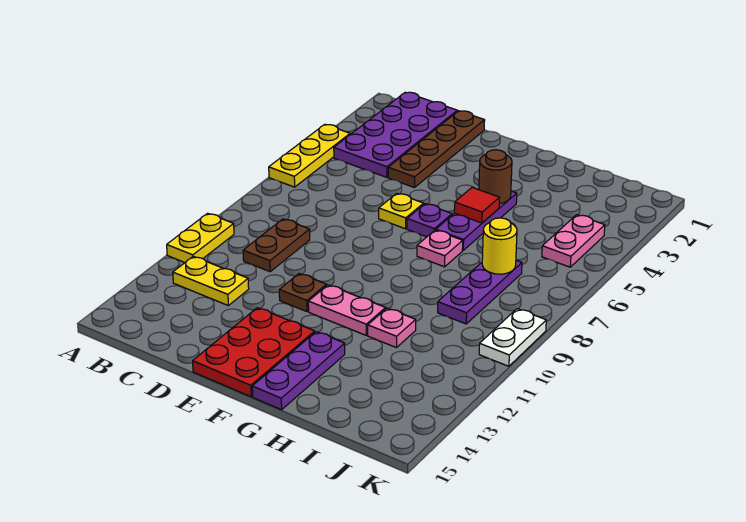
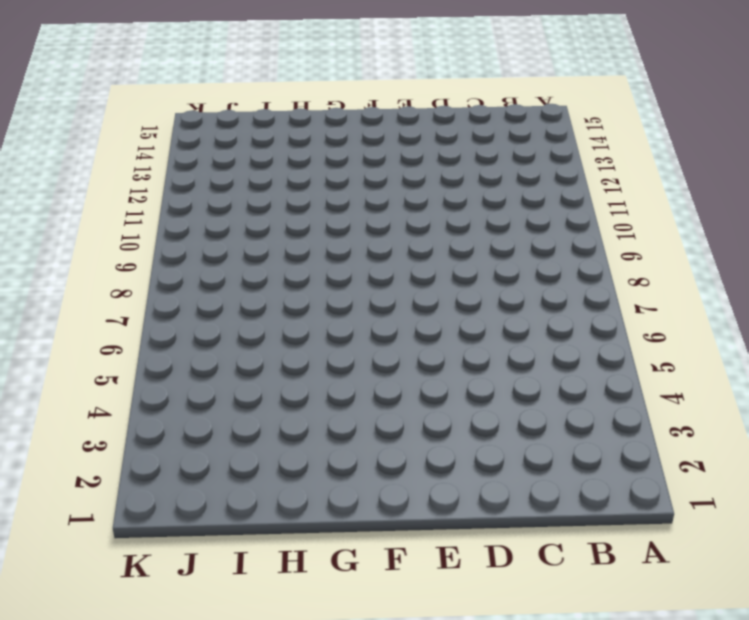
none -> yellow plate A4:A6 level 1
none -> yellow plate A10:A11 level 1
none -> purple plate B1:C4 level 1

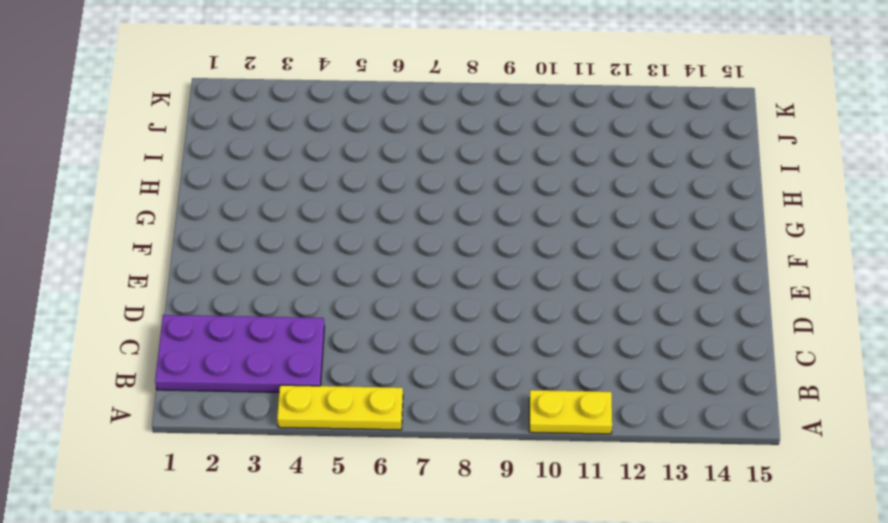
none -> yellow plate B12:C12 level 1
none -> brown plate C9:C10 level 1
none -> brown plate D1:D4 level 1

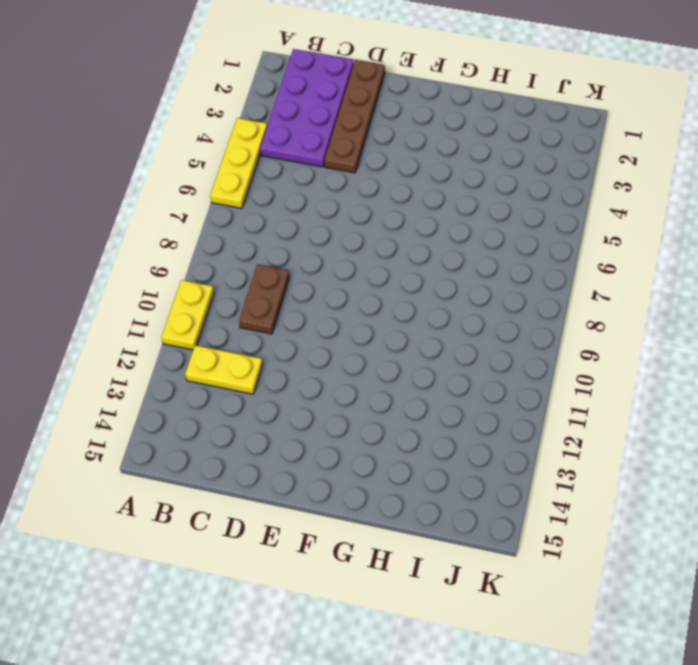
none -> yellow plate E6 level 1
none -> brown plate E11 level 1
none -> red plate E13:F15 level 1

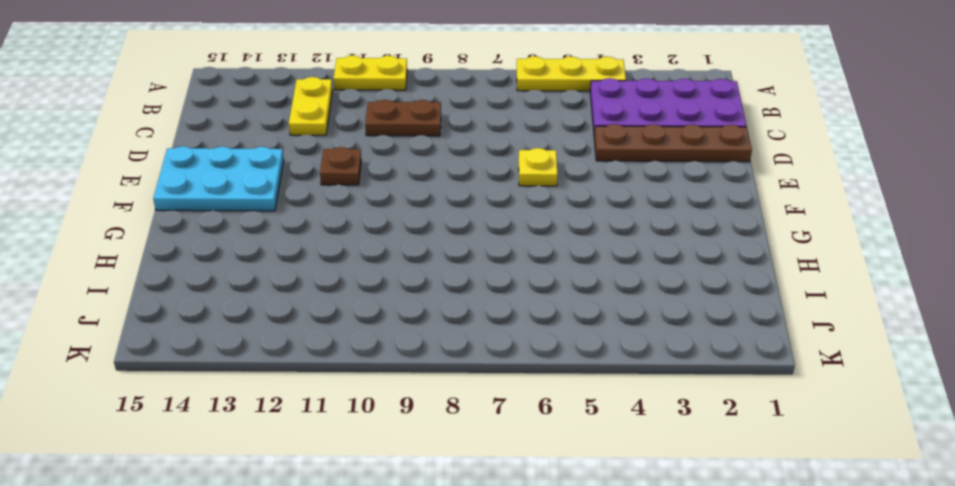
cyan plate E13:F15 level 1 -> red plate E13:F15 level 1
none -> purple plate F6 level 1
none -> pink plate F11:G11 level 1
none -> purple plate G4:G6 level 1

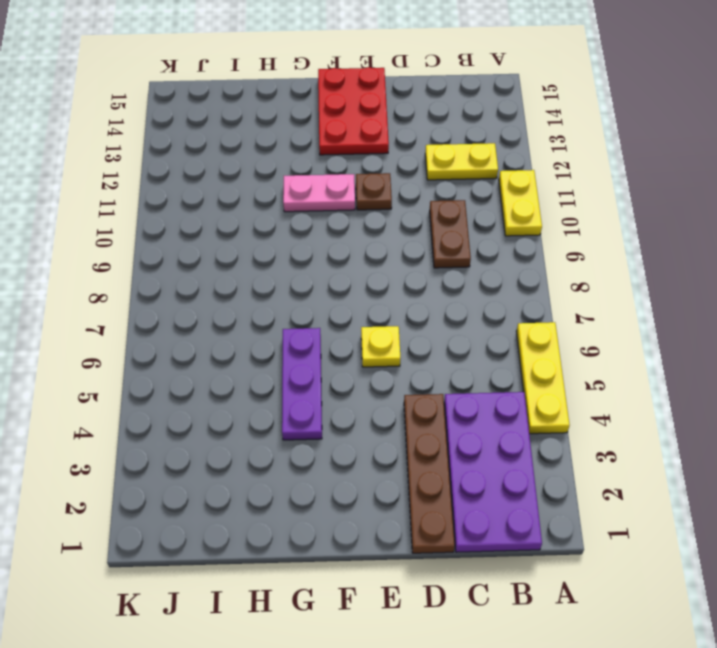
none -> purple plate F6 level 1
none -> pink plate G7 level 1
none -> purple plate G13:G15 level 1

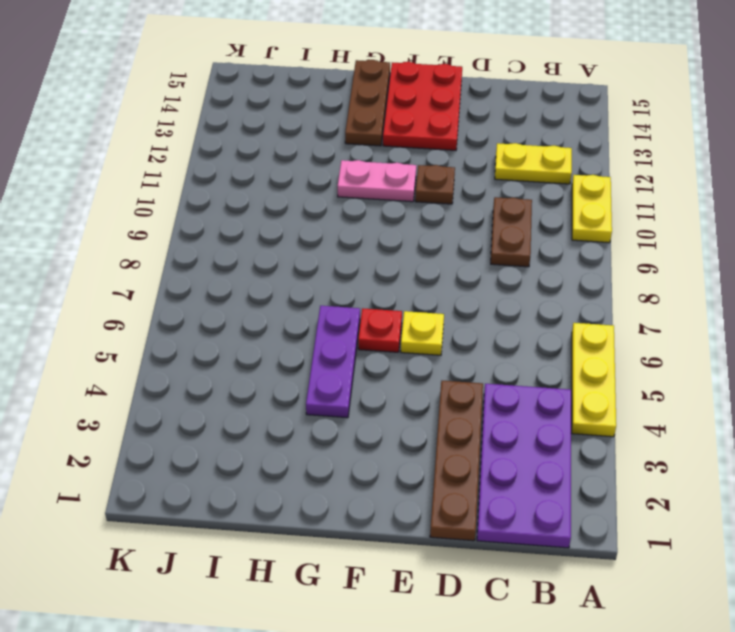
red plate F6 level 1 -> purple plate F6 level 1
brown plate G13:G15 level 1 -> purple plate G13:G15 level 1
none -> pink plate G7 level 1
none -> pink plate H11 level 1
none -> purple plate I7:I9 level 1

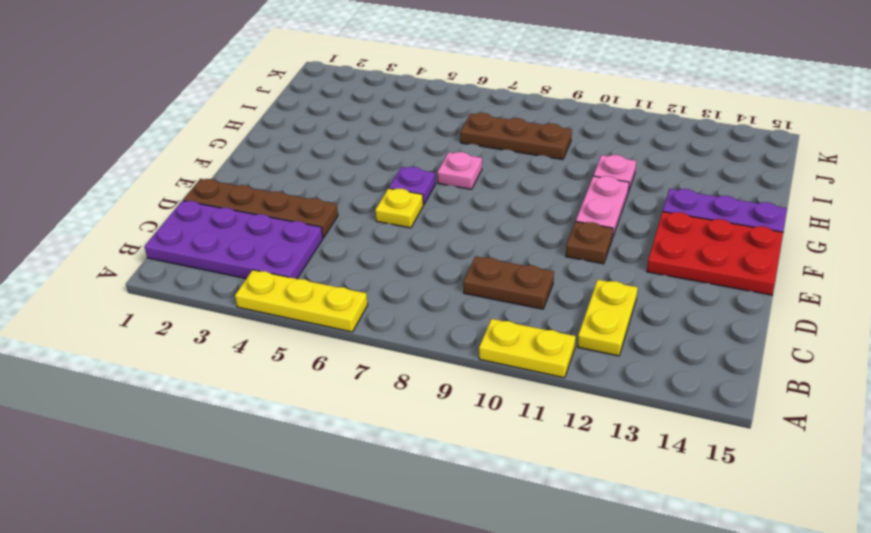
brown plate I7:I9 level 1 -> purple plate I7:I9 level 1
none -> purple plate G4:G6 level 1
none -> pink plate J4:J5 level 1
none -> white plate K9:K10 level 1

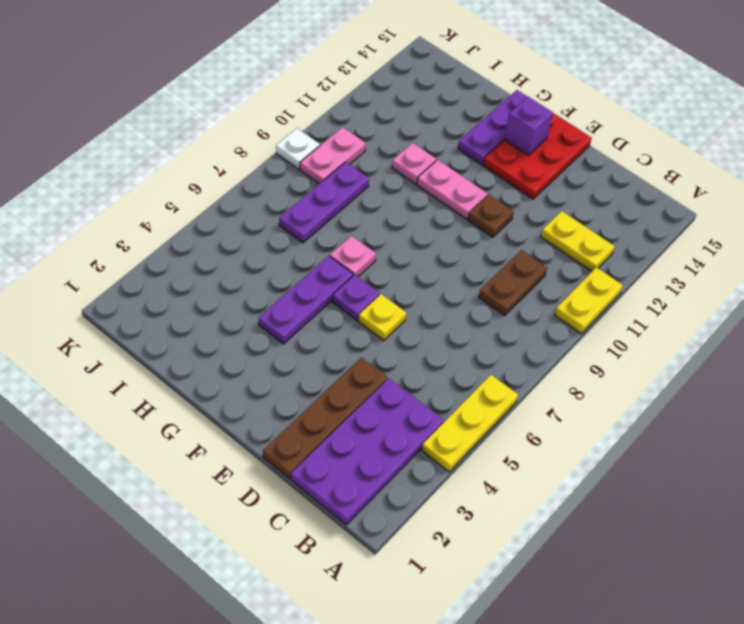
purple brick F14 level 2 -> none
pink plate J9:J10 level 1 -> pink plate J4:J5 level 1
white plate K9 level 1 -> white plate K9:K10 level 1
none -> brown round brick G4 level 2
none -> red tile G5 level 2
none -> yellow round brick I7 level 2

